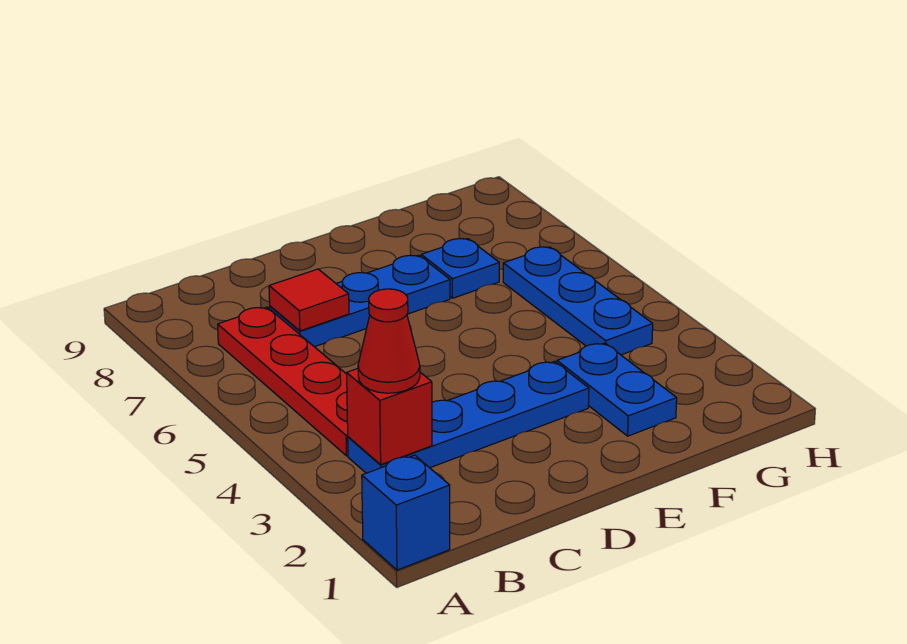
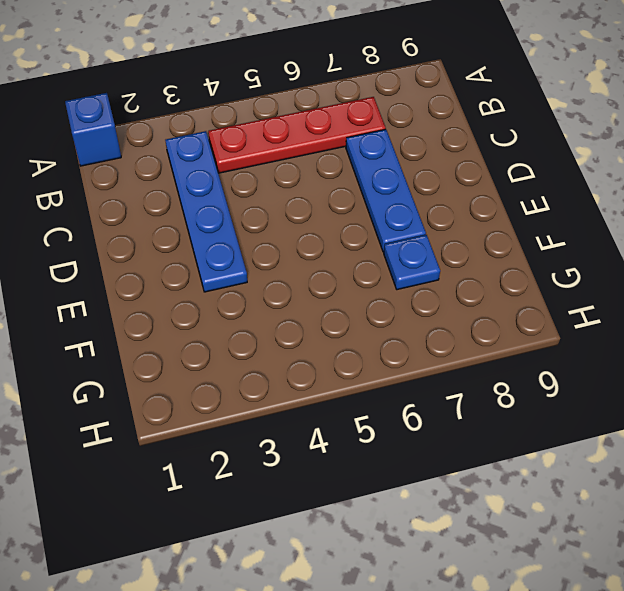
none -> blue plate F2:F3 level 1
none -> blue plate G4:G6 level 1

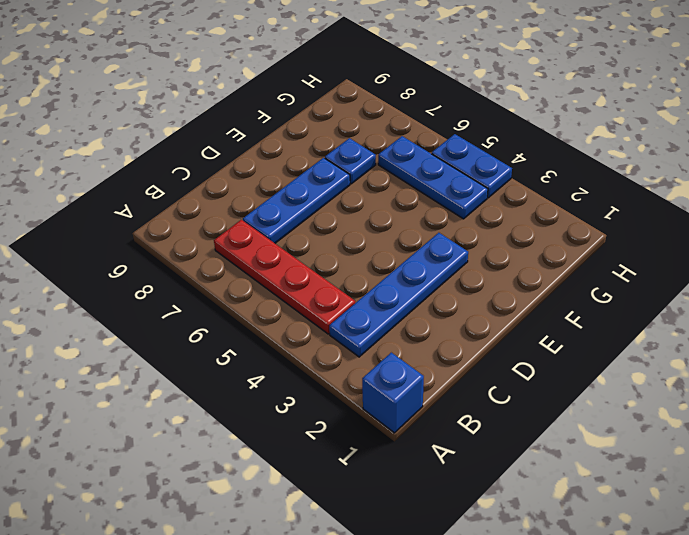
blue plate H4:H5 level 1 -> blue plate F2:F3 level 1
none -> red brick B3 level 2
none -> red tile C7 level 2

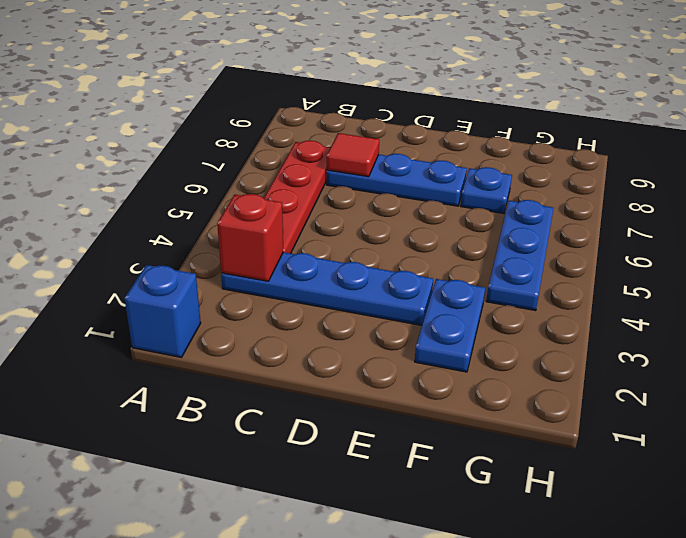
none -> red cone B3 level 3

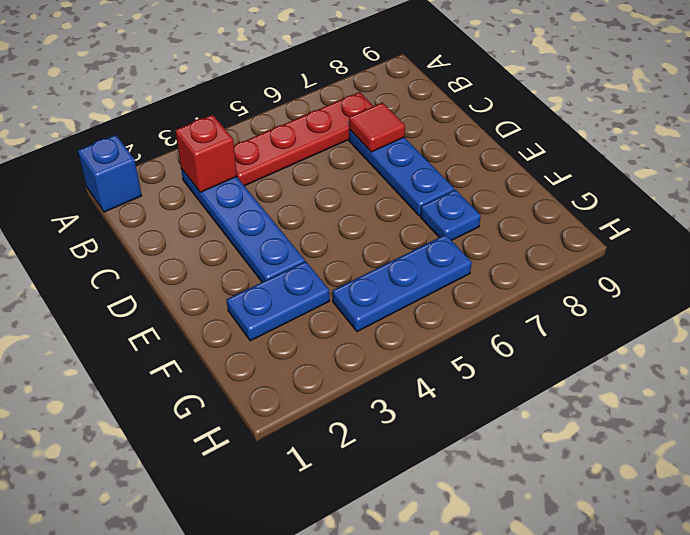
none -> red cone B3 level 3

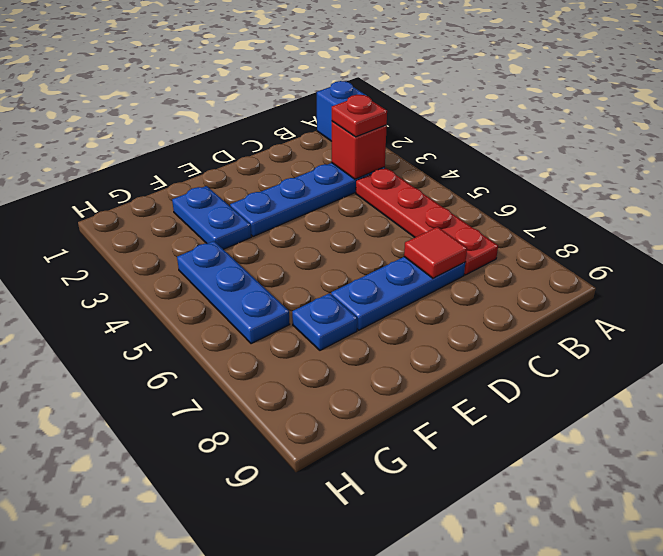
red plate B3 level 3 -> red cone B3 level 3

